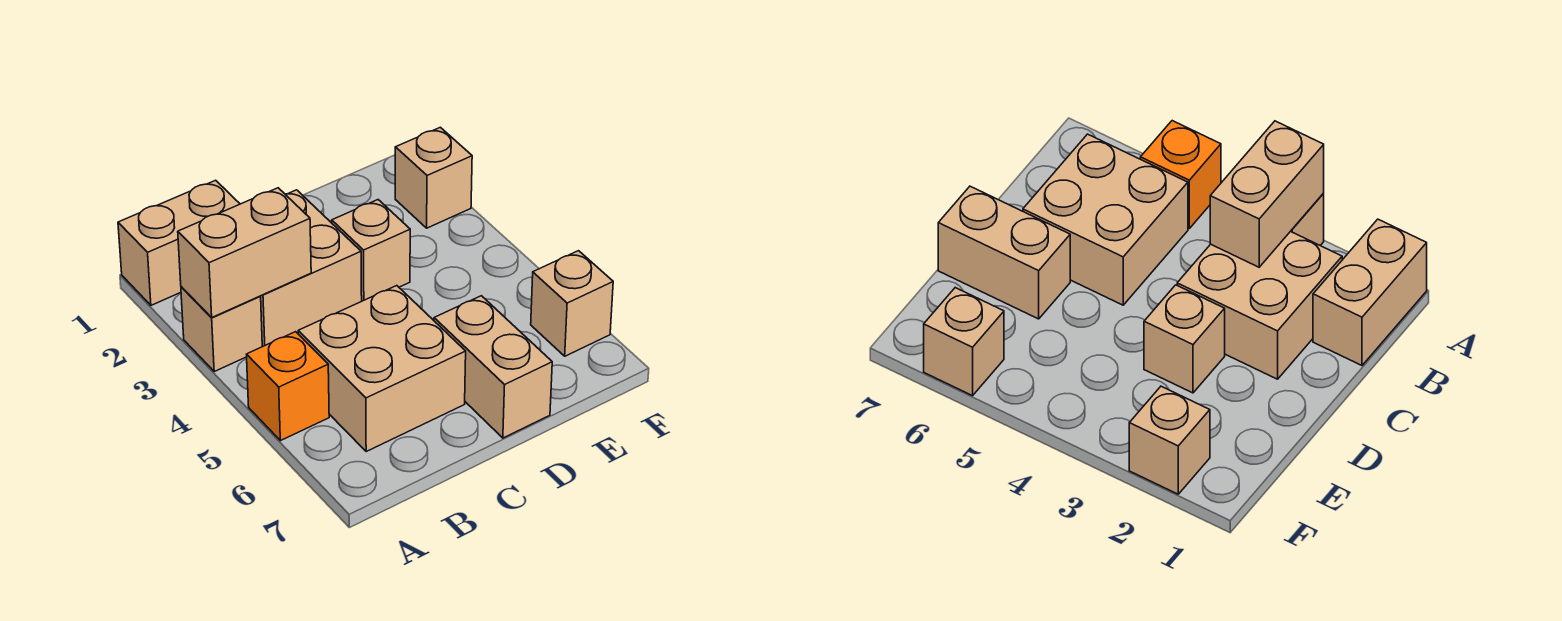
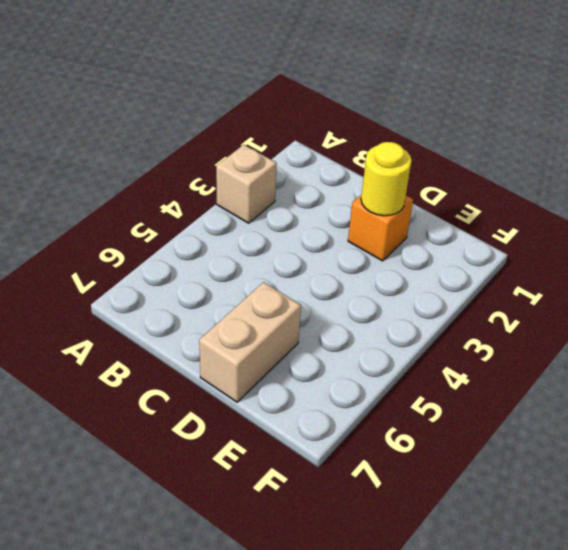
orange brick D2 level 1 -> orange brick A5 level 1
yellow round brick D2 level 2 -> none
none -> tan brick A1:B1 level 1
none -> tan brick B2:C3 level 1

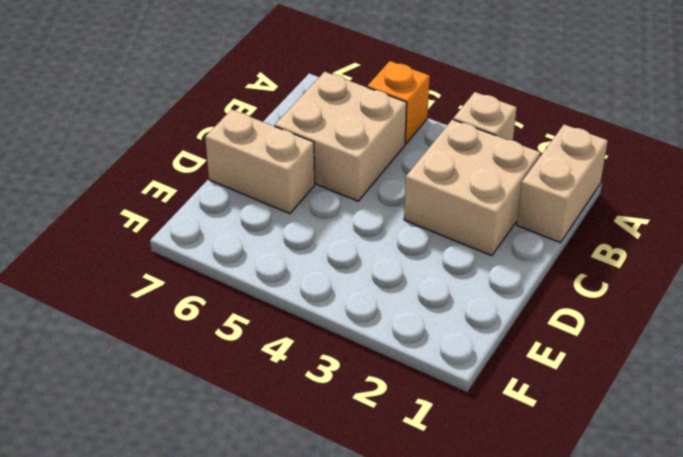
none -> tan brick D3 level 1
none -> tan brick F2 level 1

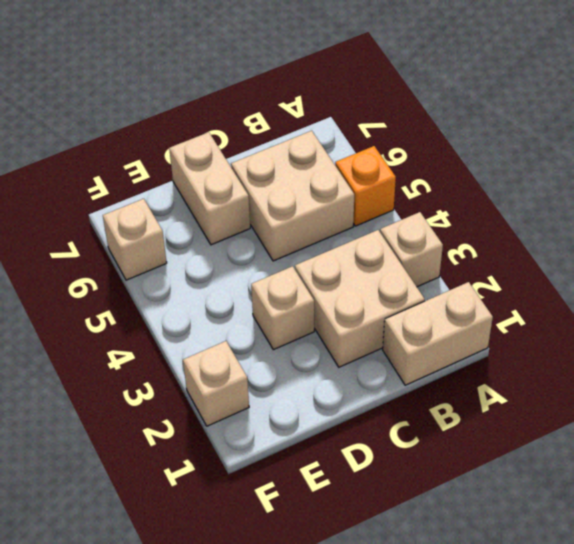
none -> tan brick A3:B3 level 2

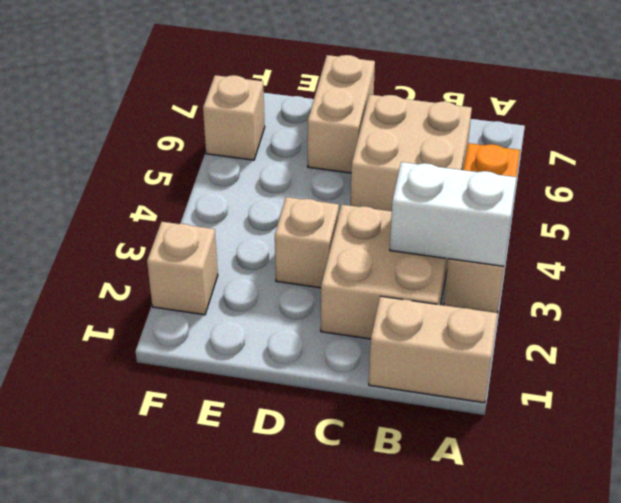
white brick A3:B3 level 2 -> tan brick A3:B3 level 2

